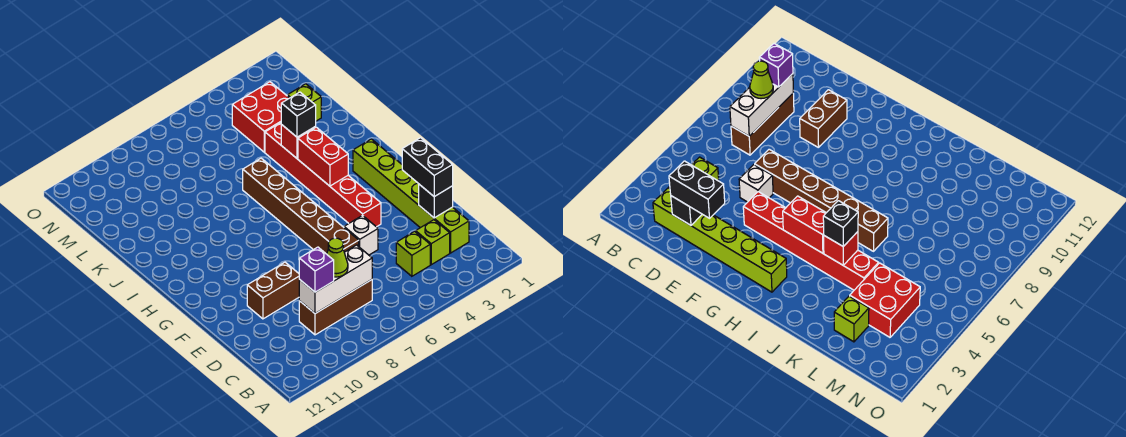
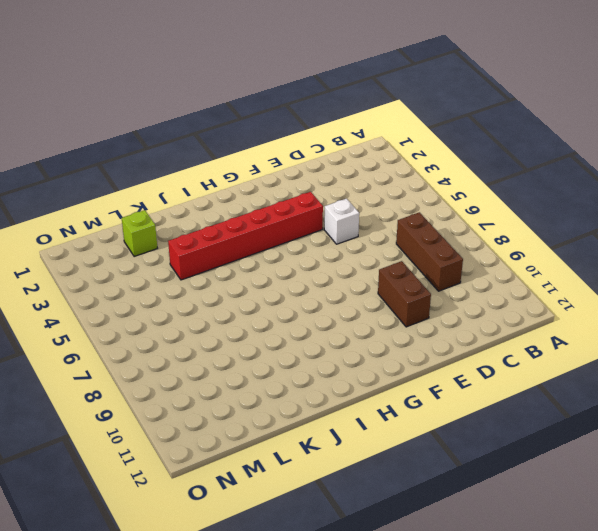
none -> lime brick C2:H2 level 1
none -> lime brick C3 level 1
none -> lime brick C4 level 1

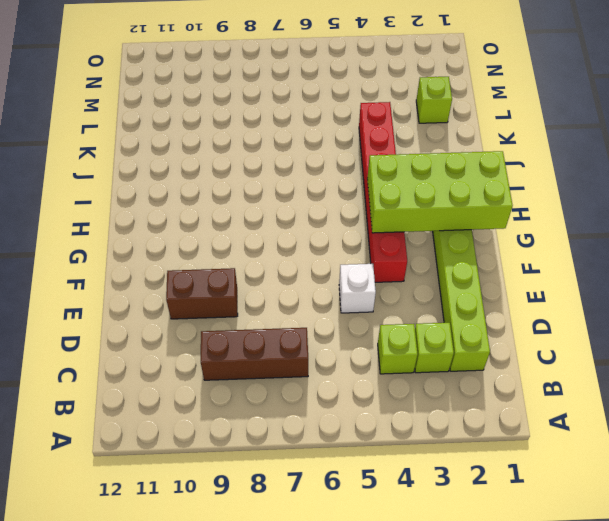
lime brick G1:H4 level 2 -> red brick H4:I4 level 2
none -> brown brick E6:J6 level 1
none -> red brick L3:M4 level 1
none -> white brick C7:C9 level 2

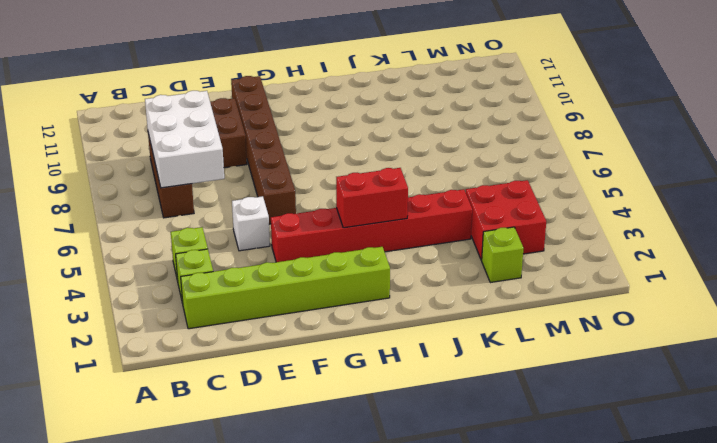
white brick C7:D9 level 2 -> white brick C7:C9 level 2
brown brick F6:F11 level 1 -> brown brick E6:J6 level 1
none -> black brick D2 level 2
none -> red brick J4 level 2
none -> lime cone C8 level 3

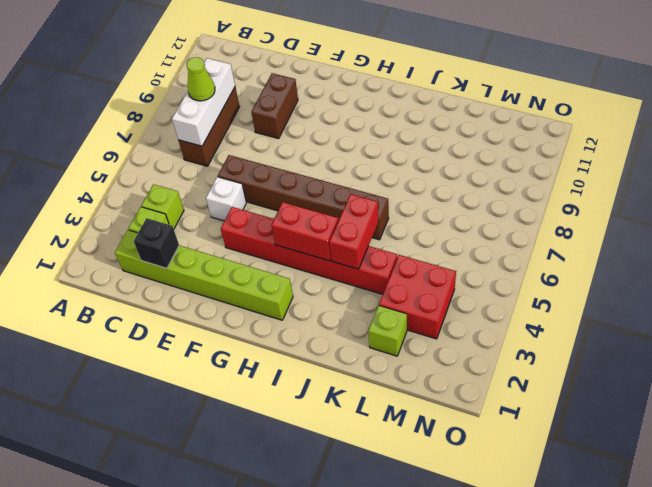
red brick J4:J5 level 2 -> red brick J4 level 2
none -> purple brick C9 level 3
none -> black brick D2:E2 level 3
none -> black brick J4 level 3

